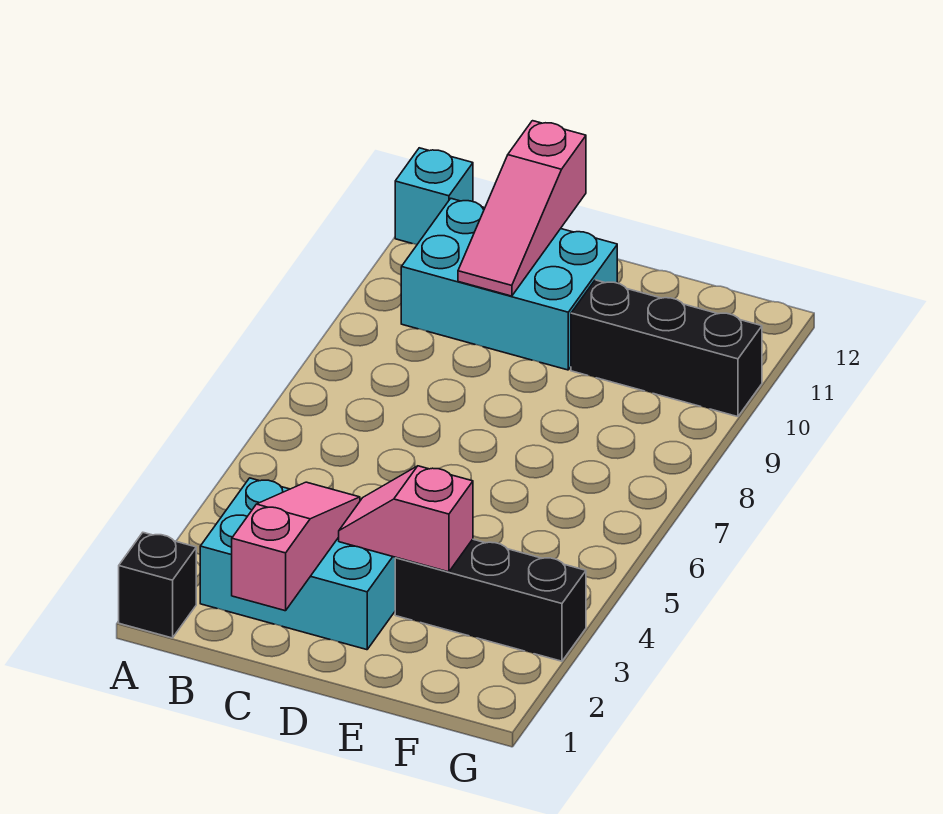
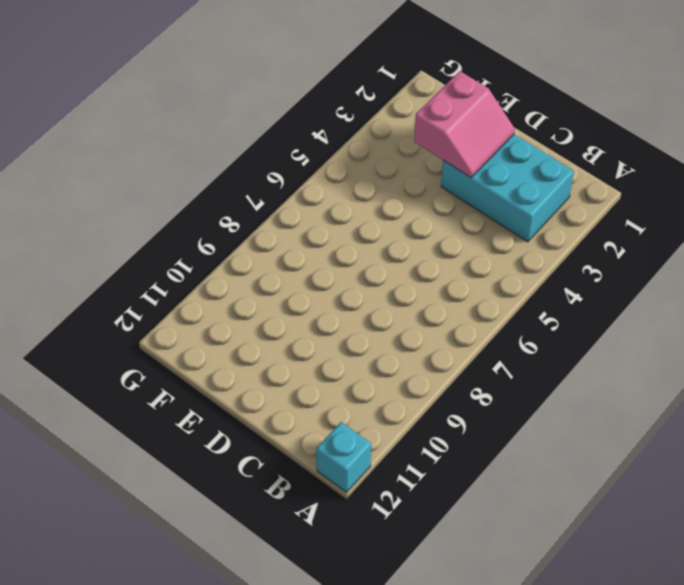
pink slope D2:E3 level 2 top E -> pink slope D3:E3 level 2 top E
none -> black brick A1 level 1
none -> cyan brick B10:D11 level 1

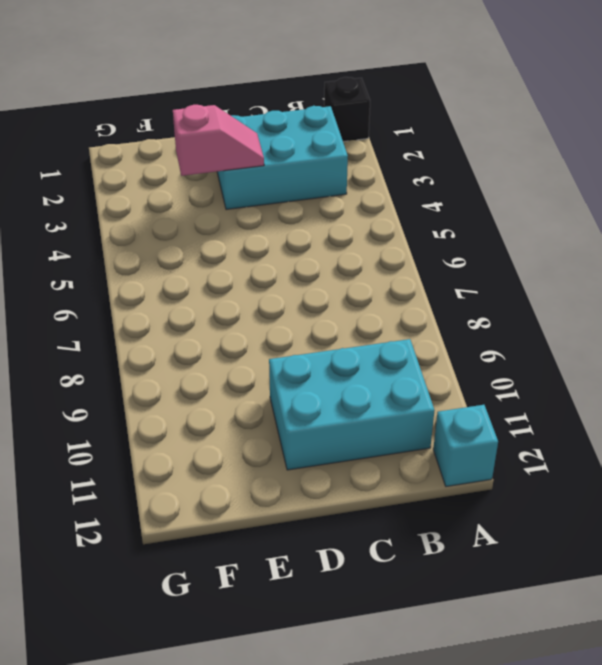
none -> black brick E3:G3 level 1
none -> black brick E10:G10 level 1

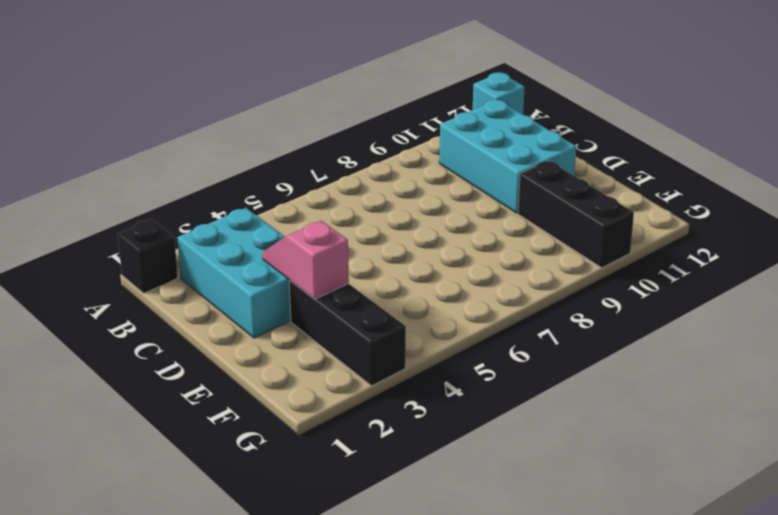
none -> pink slope C1:C3 level 2 top 1
none -> pink slope C10:C12 level 2 top 12

